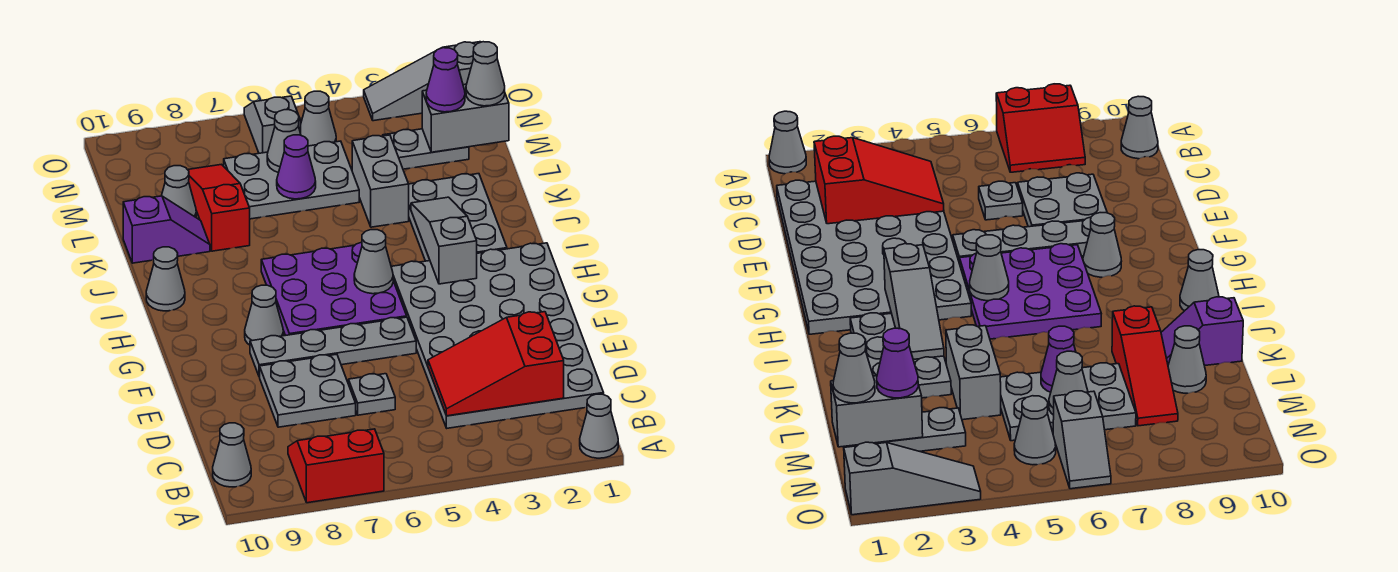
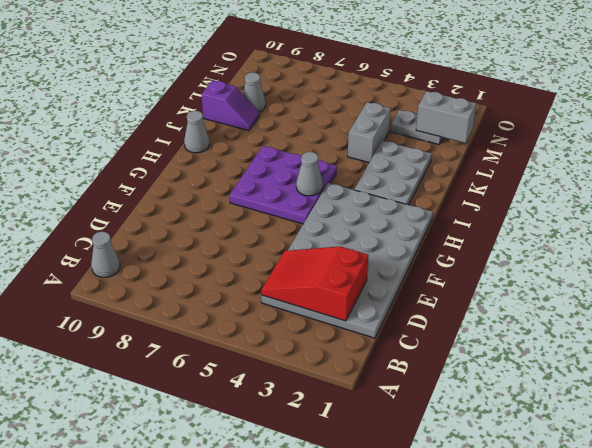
none -> grey cone A1 level 1
none -> red slope A7:B8 level 1 top A
none -> grey plate D6 level 1

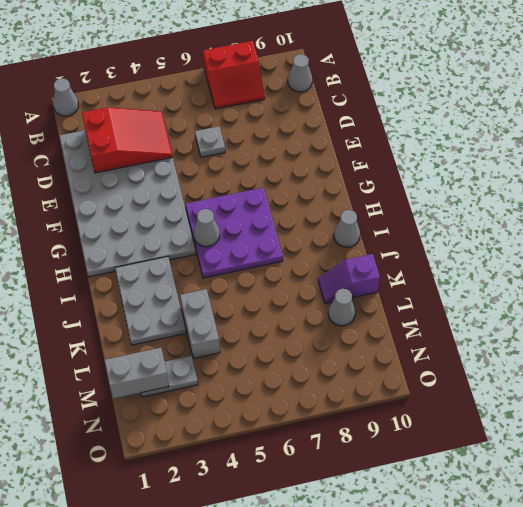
none -> grey plate D7:E8 level 1
none -> grey plate F5:F8 level 1
none -> grey cone G8 level 1

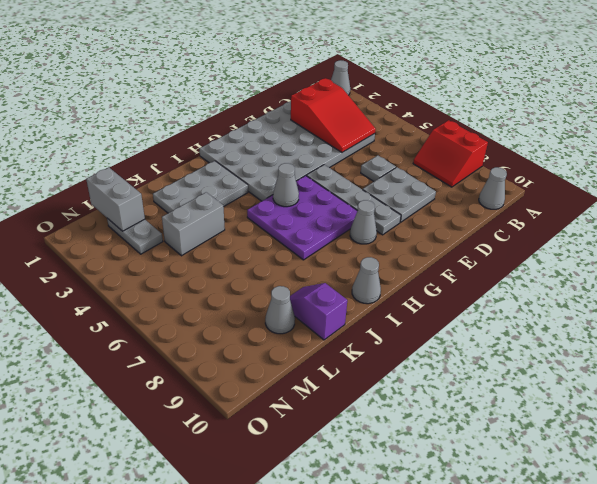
none -> red slope K8:M8 level 1 top K
none -> grey plate L5:M7 level 1
none -> grey cone N5 level 1

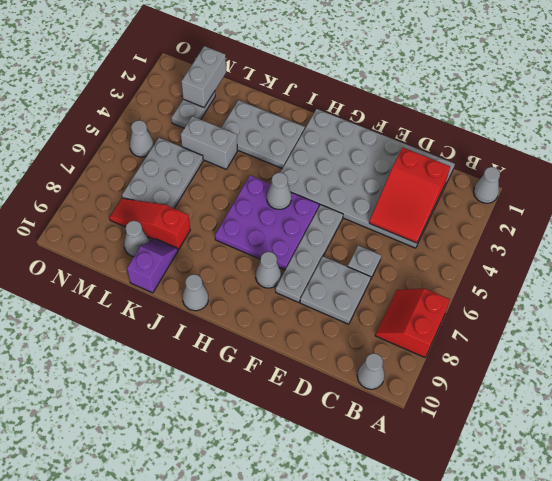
none -> grey slope N6:O6 level 1 top N
none -> grey slope O1:O3 level 1 top 1
none -> grey slope H3:J3 level 2 top H

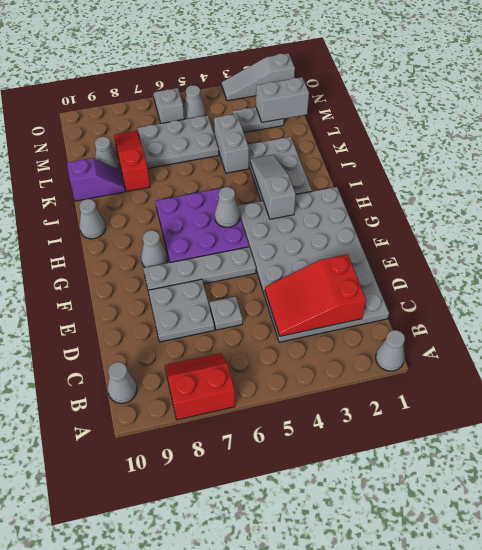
none -> purple cone L6 level 2
none -> grey cone M6 level 2
none -> grey cone M1 level 3

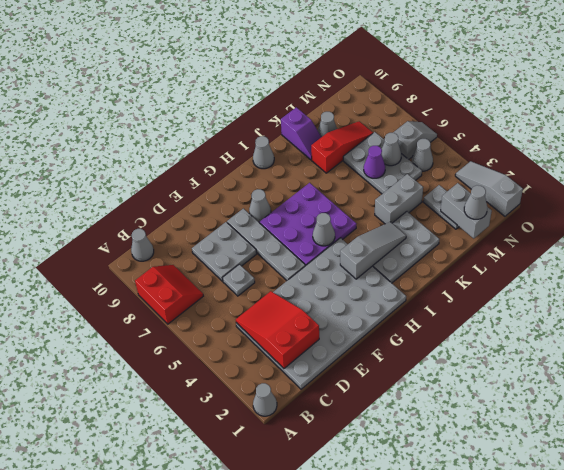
none -> purple cone M2 level 3

